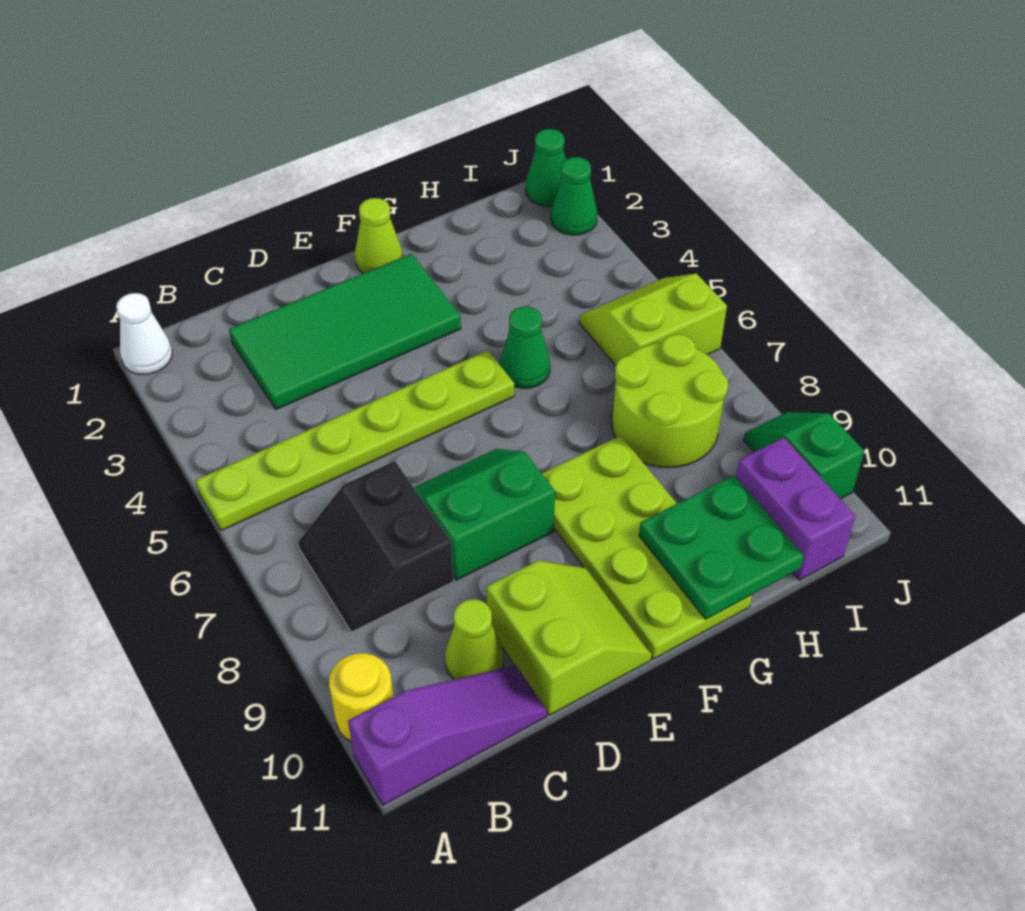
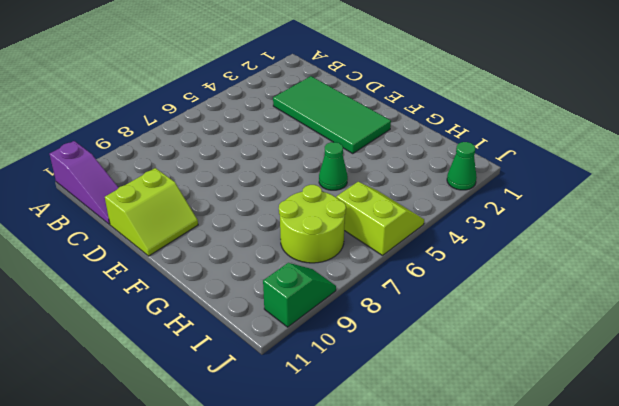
none -> white cone A1 level 1
none -> lime plate A5:F5 level 1
none -> yellow round brick A10 level 1

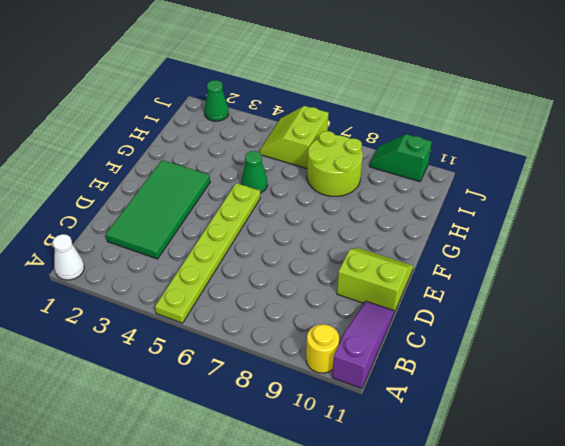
none -> black slope B7:C8 level 1 top C
none -> lime cone C10 level 1
none -> green slope D7:E8 level 1 top 8

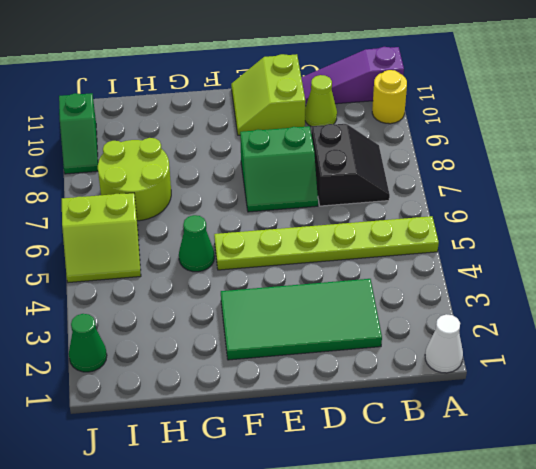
none -> lime cone F1 level 1
none -> lime plate F8:G11 level 1
none -> purple brick I10:I11 level 1

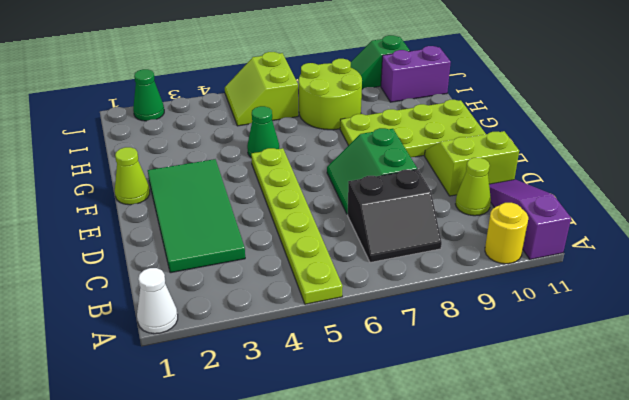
none -> green cone J1 level 1
none -> green plate G10:H11 level 2

